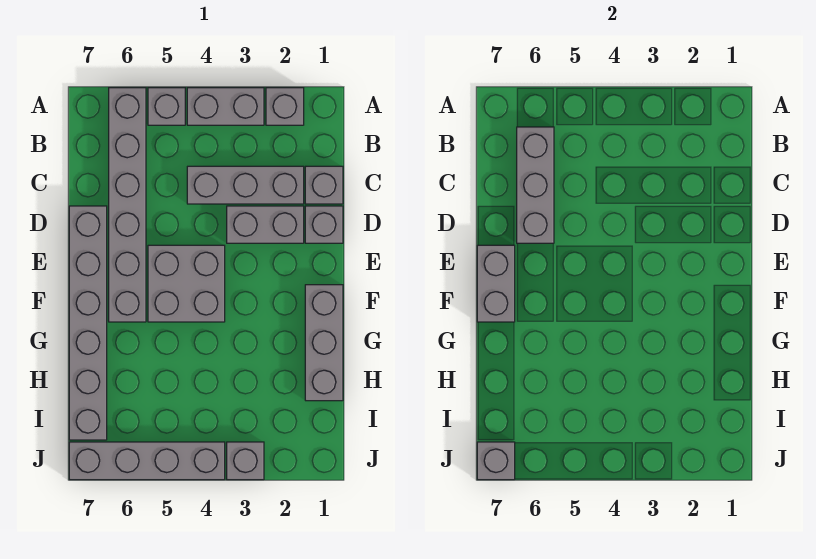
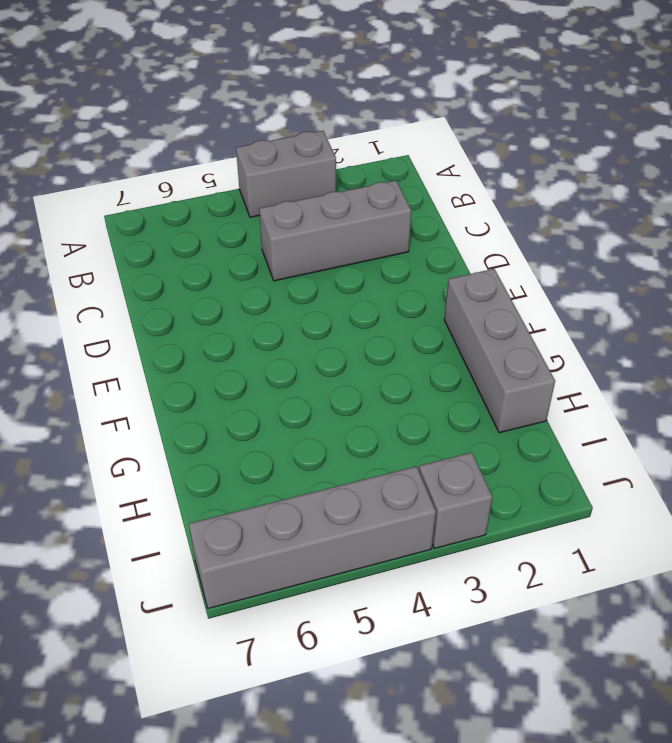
none -> grey brick A2 level 1
none -> grey brick A5 level 1
none -> grey brick A6:F6 level 1

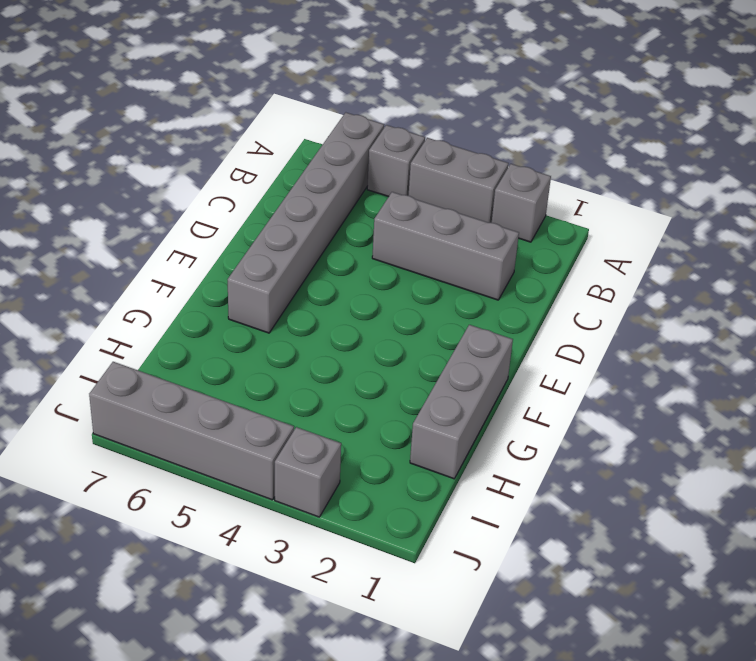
none -> grey brick C1 level 1
none -> grey brick D1 level 1
none -> grey brick D2:D3 level 1

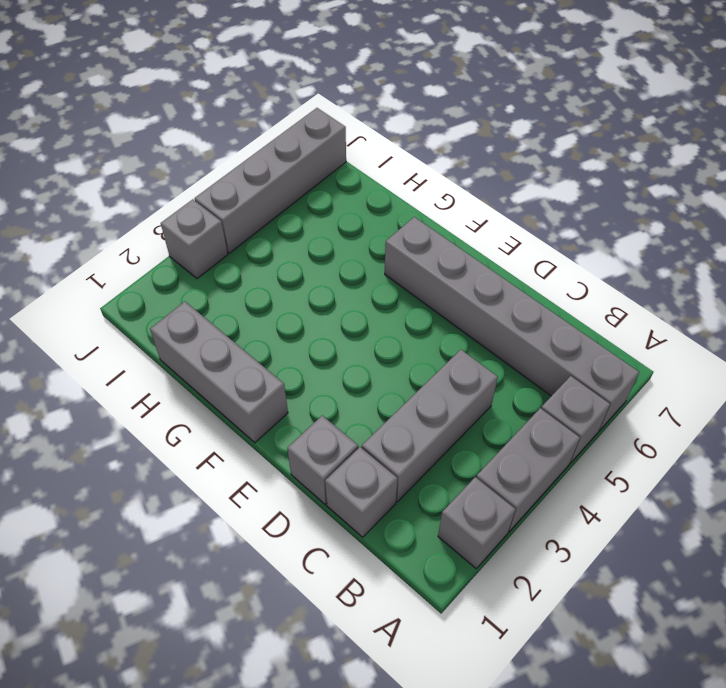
none -> grey brick D2:D3 level 1
none -> grey brick D7:I7 level 1
none -> grey brick E4:F5 level 1

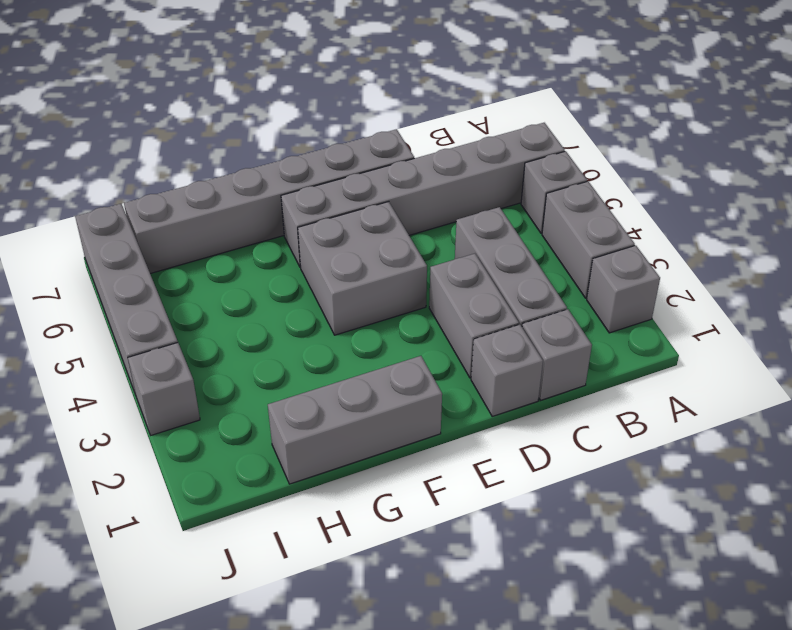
none -> grey brick B6:D6 level 2
none -> grey brick E7:F7 level 2
none -> grey brick J7 level 2

